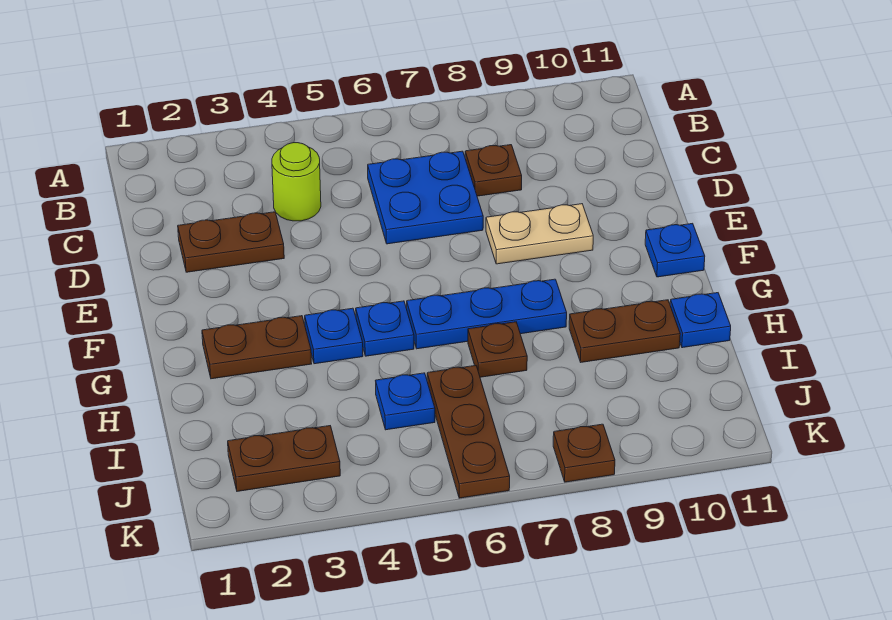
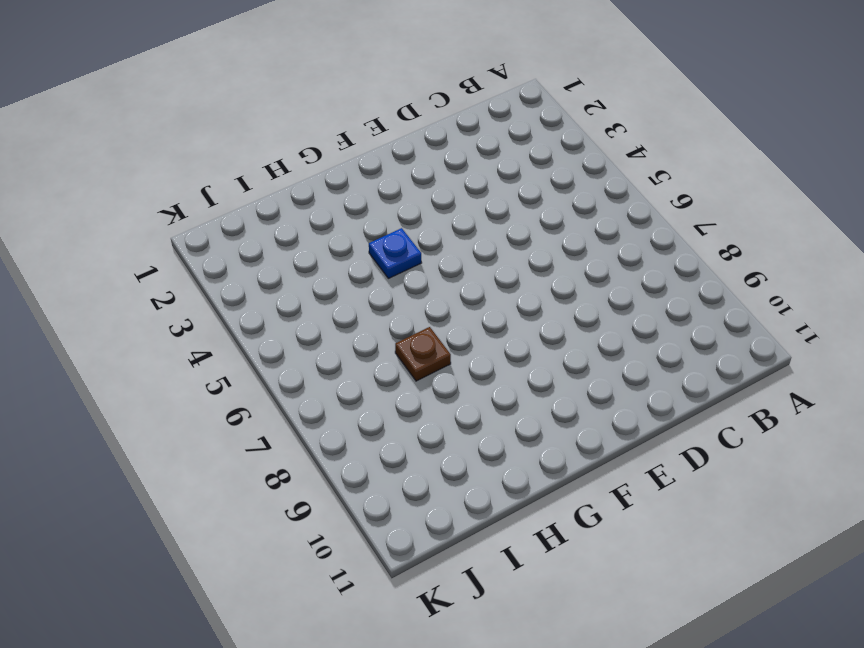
none -> lime round brick C4 level 1
none -> blue plate C6:D7 level 1
none -> brown plate C8 level 1

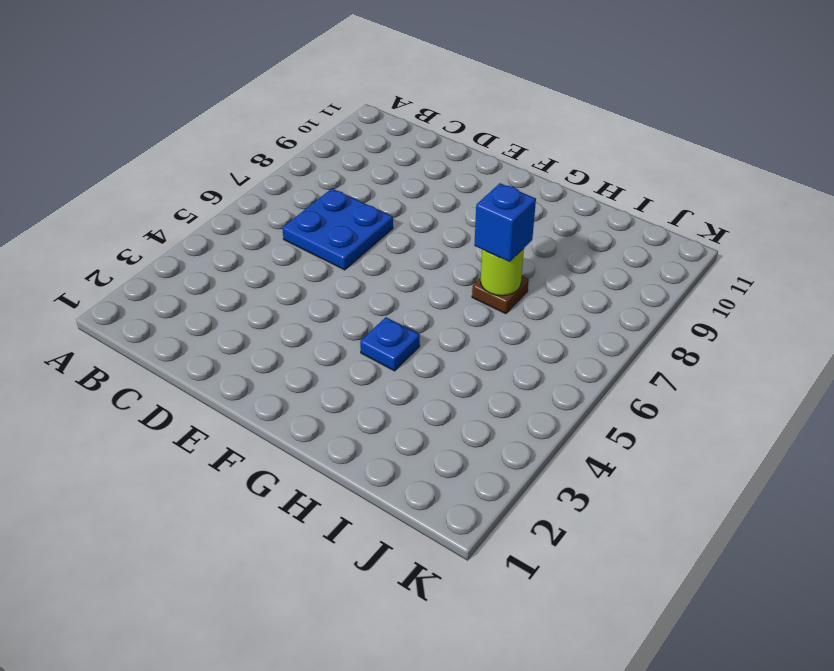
lime round brick H7 level 2 -> lime round brick C4 level 1
blue brick H7 level 3 -> none
none -> brown plate C8 level 1
none -> brown plate D2:D3 level 1
none -> tan plate E8:E9 level 1

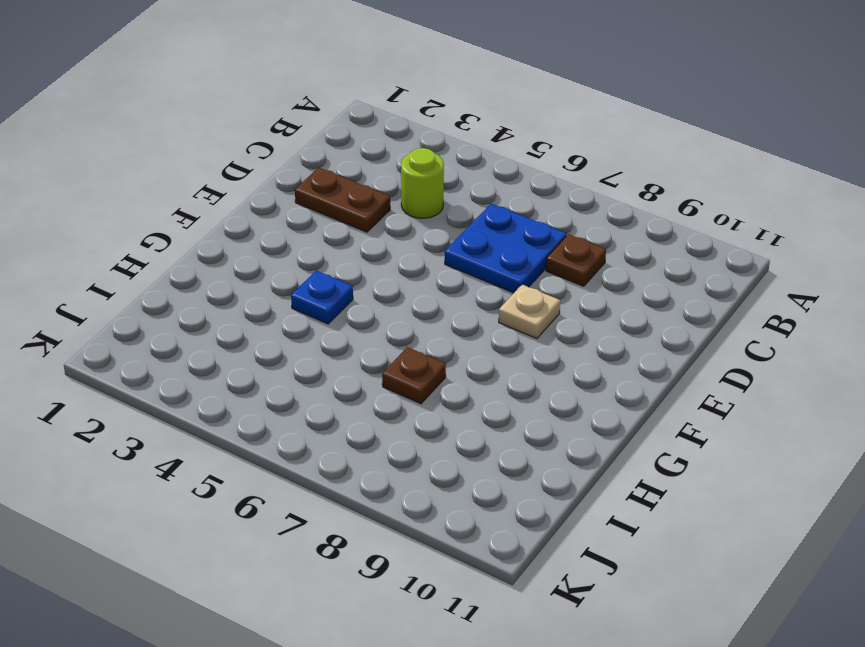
tan plate E8 level 1 -> tan plate E8:E9 level 1
none -> blue plate F11 level 1
none -> brown plate G2:G3 level 1
none -> blue plate G5 level 1

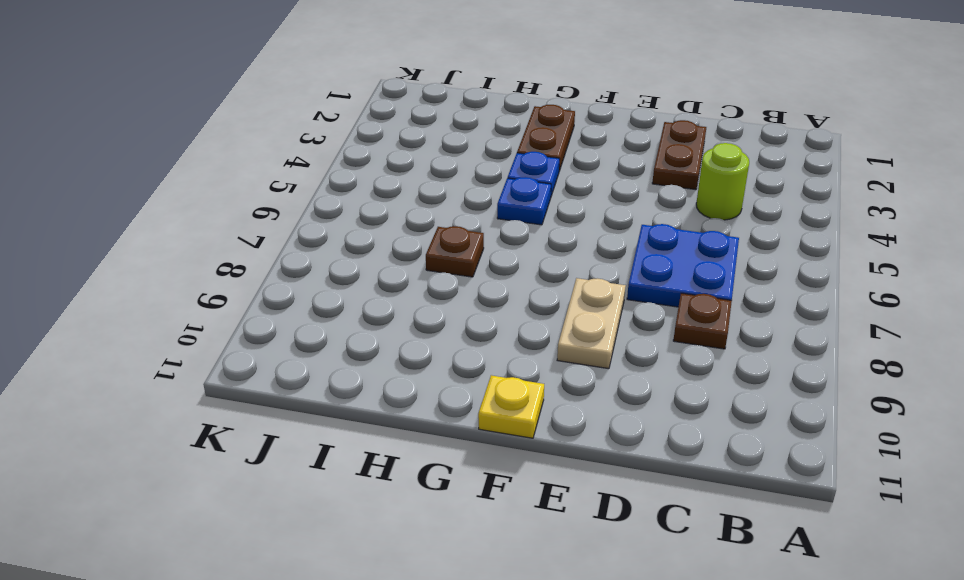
yellow plate F11 level 1 -> blue plate F11 level 1
none -> blue plate G6:G8 level 1
none -> brown plate H9:H10 level 1
none -> blue plate H11 level 1

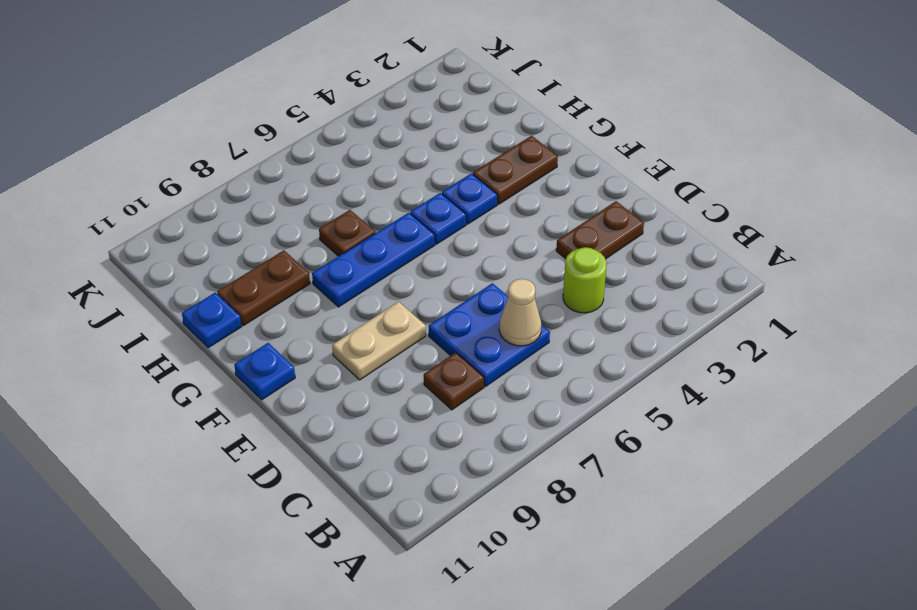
tan cone C6 level 2 -> none
none -> blue plate I5 level 1
none -> brown plate I6:K6 level 1
none -> brown plate J2:J3 level 1

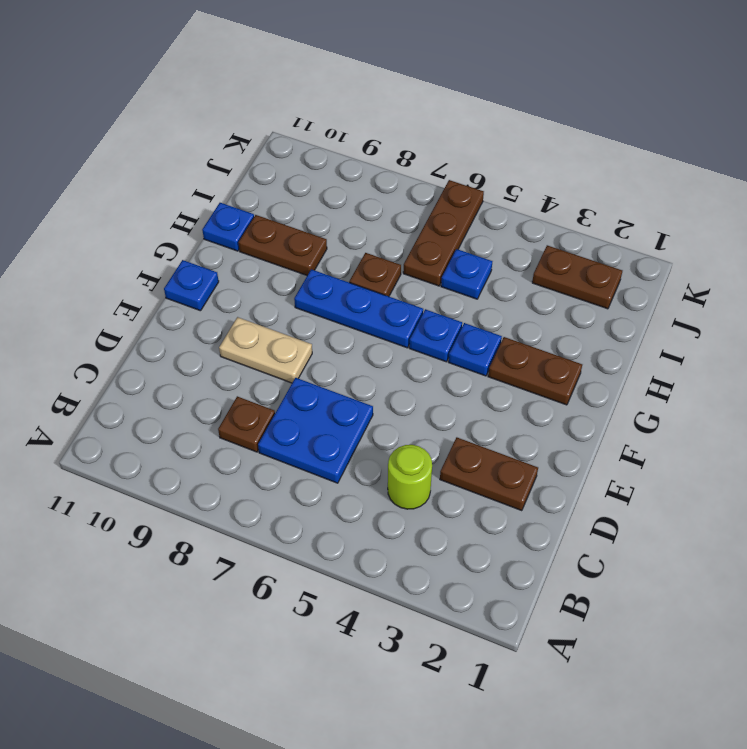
none -> brown plate K8 level 1

